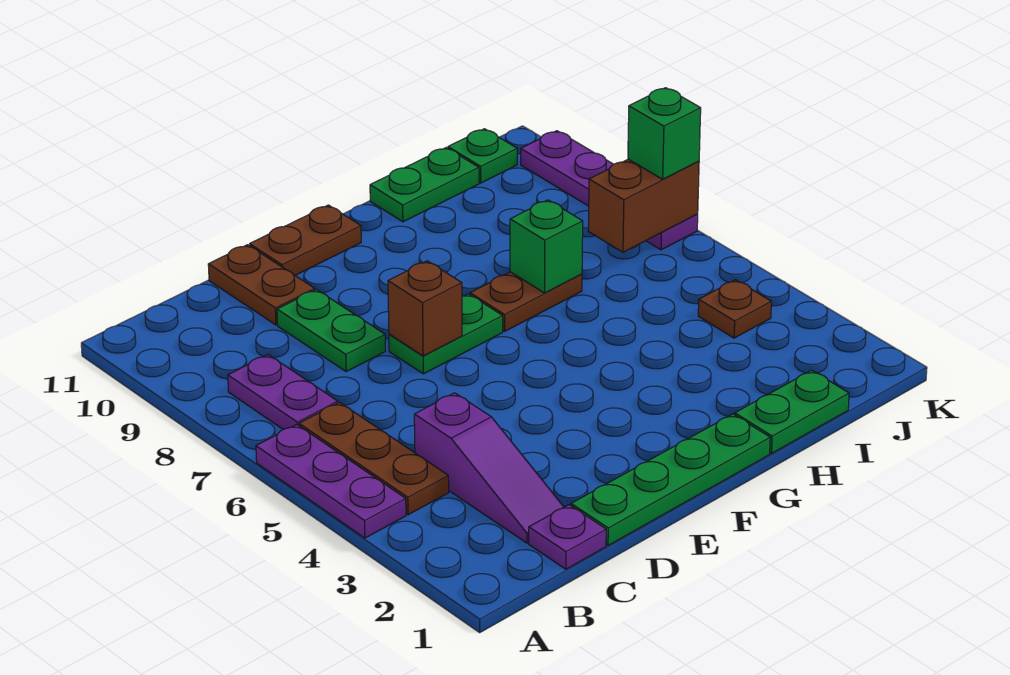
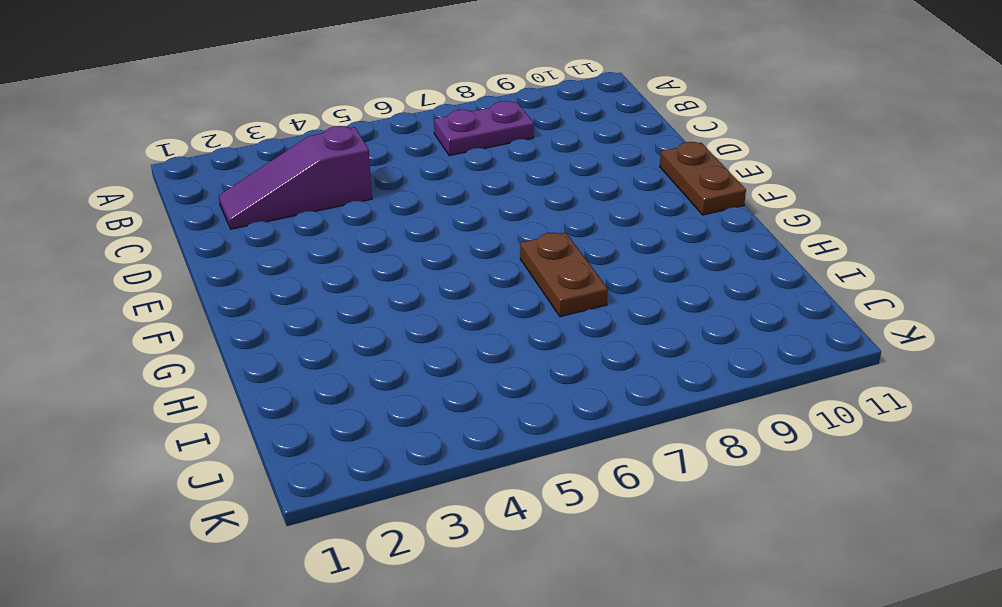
none -> purple plate A4:A6 level 1
none -> brown plate B4:B6 level 1
none -> purple plate C1 level 1

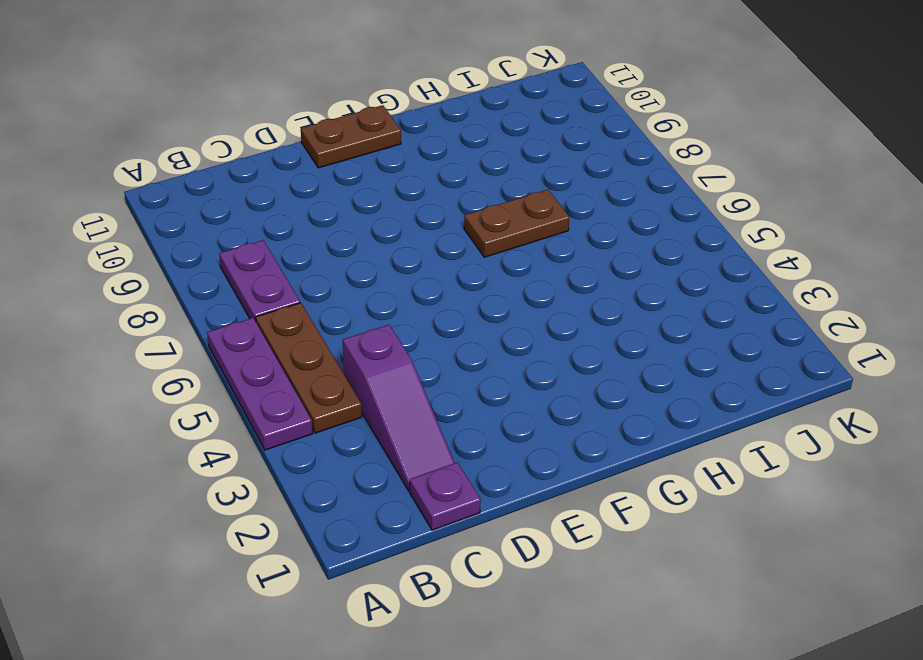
none -> green plate D1:G1 level 1
none -> green plate D8:D9 level 1
none -> brown plate D10:D11 level 1

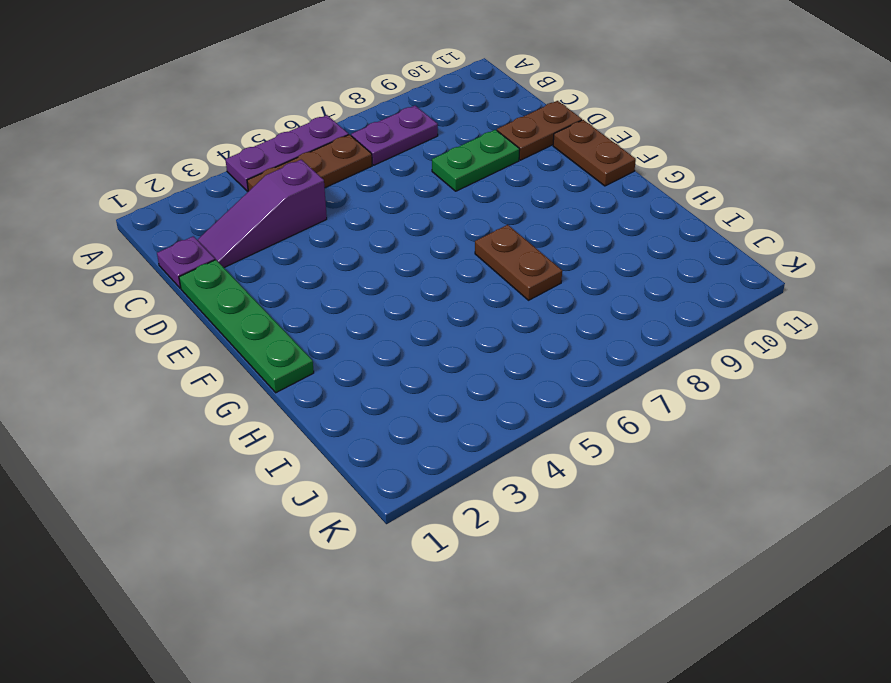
none -> green plate E7:F7 level 1
none -> green plate H1:I1 level 1
none -> green plate H11:I11 level 1

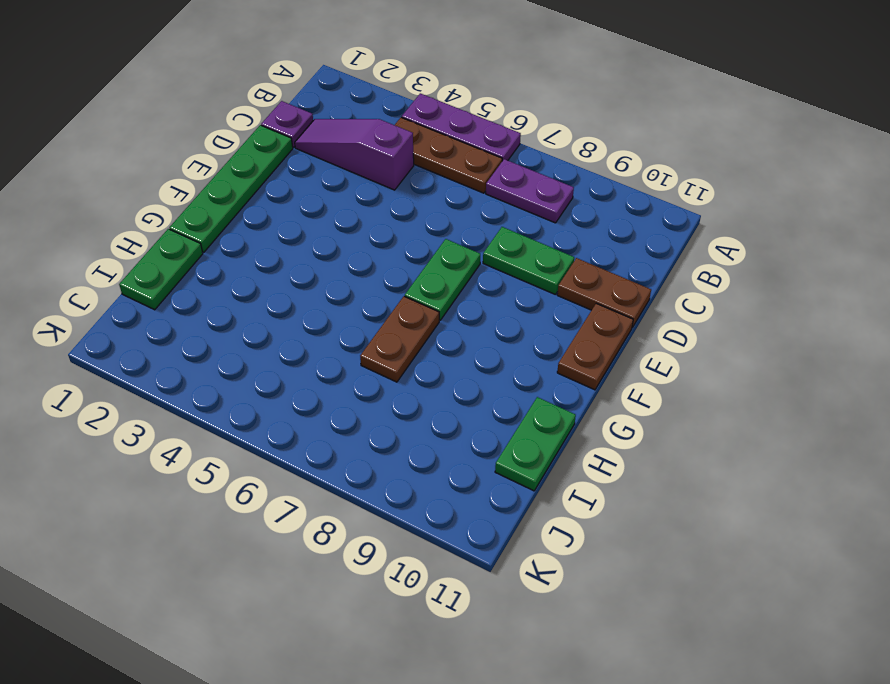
none -> brown plate J4 level 1
none -> green plate J11 level 1
none -> purple plate K7:K10 level 1

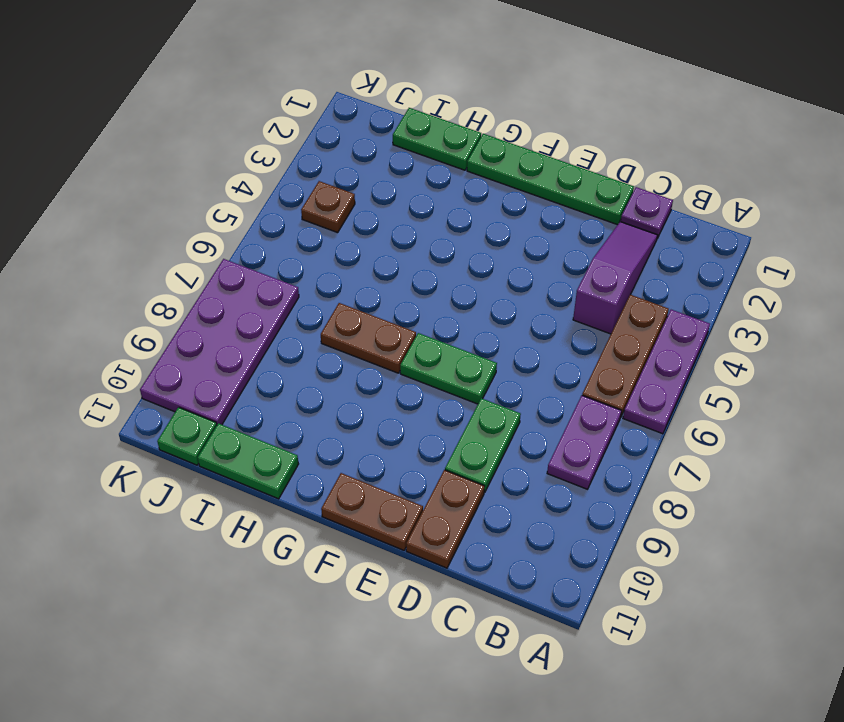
purple plate J7:K10 level 1 -> purple plate K7:K10 level 1
none -> brown brick E7 level 2
none -> green brick H7 level 2
none -> brown brick J7:K7 level 2

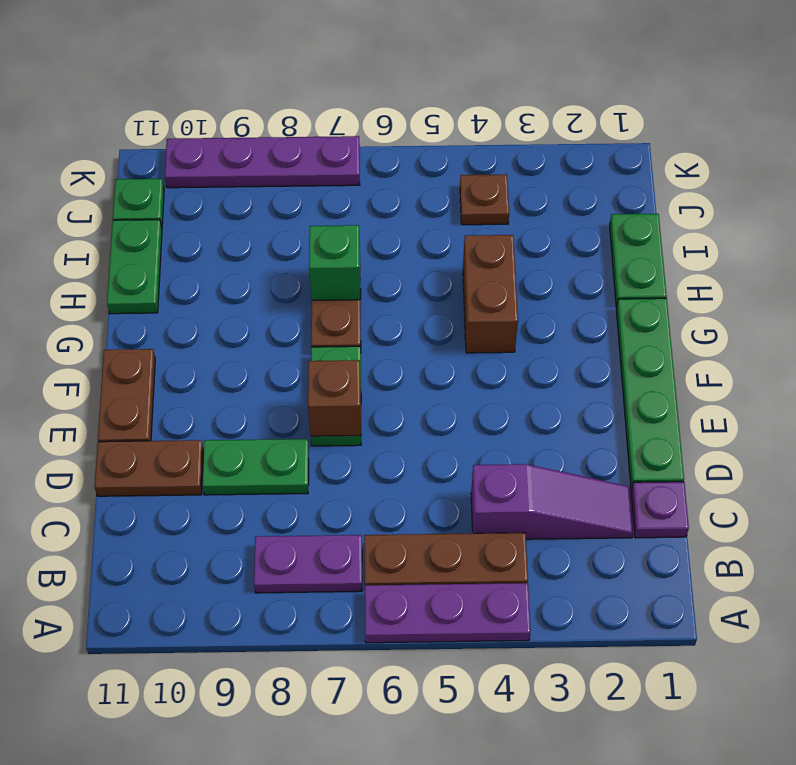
brown brick G4:H4 level 1 -> brown brick J7:K7 level 2
none -> green brick K7 level 3

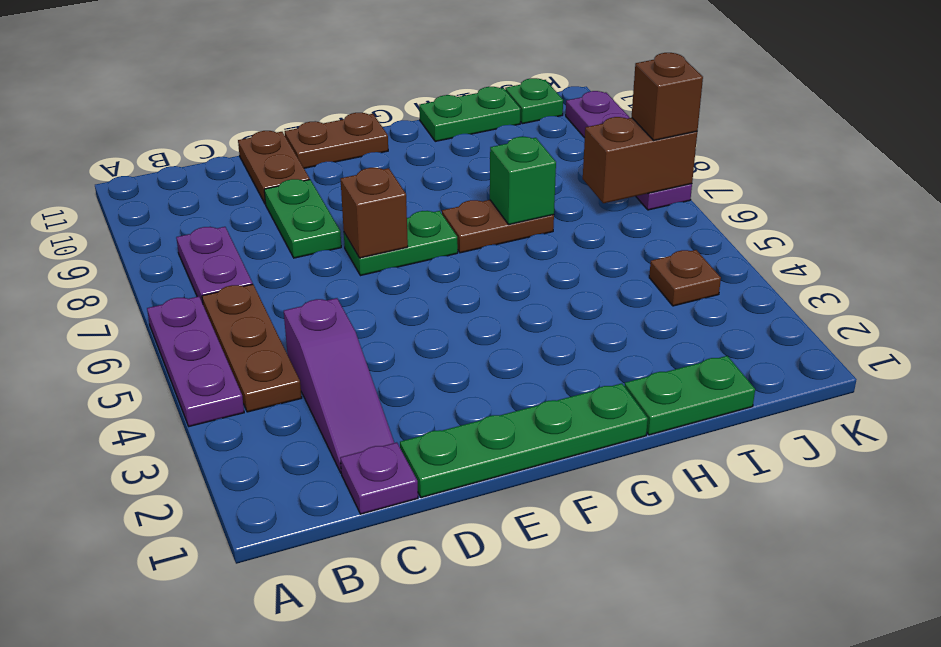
brown brick K7 level 3 -> green brick K7 level 3

